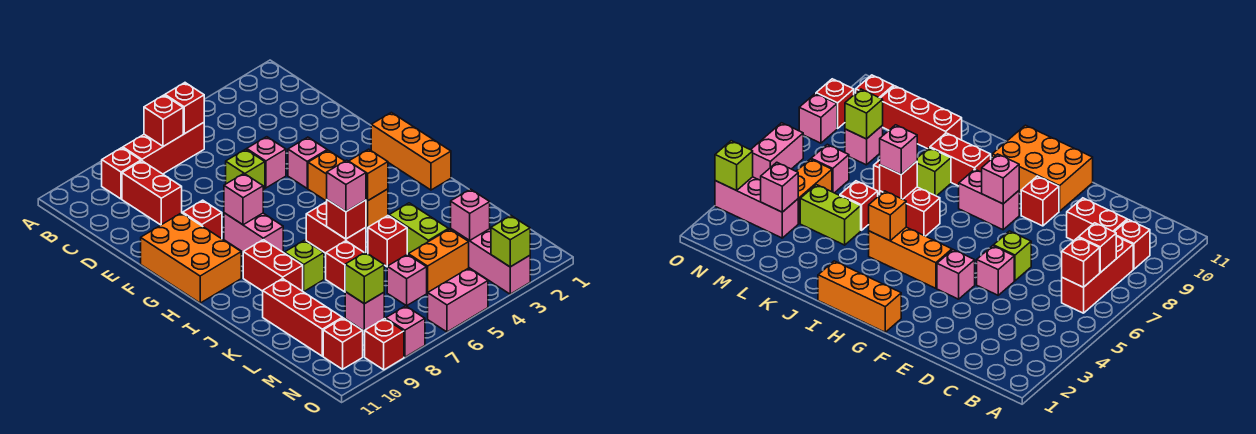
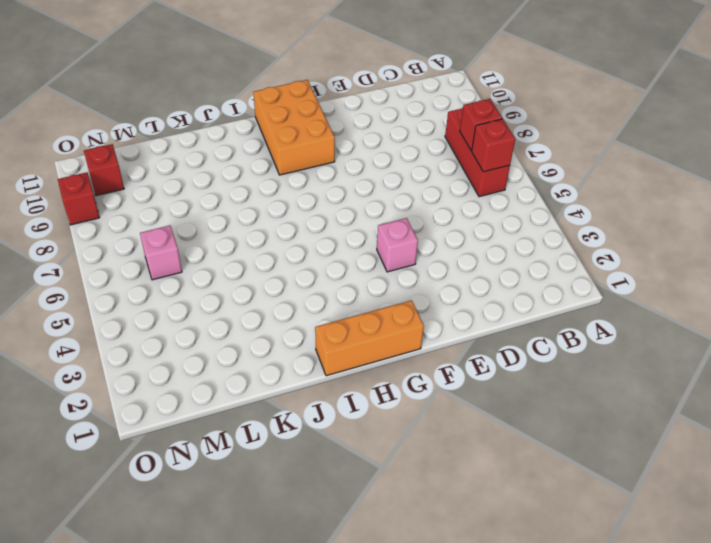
orange brick G9:H11 level 1 -> orange brick F10:H11 level 1
none -> red brick B9 level 1
none -> red brick C9:D9 level 1
none -> pink brick E5 level 1
none -> lime brick E6 level 1

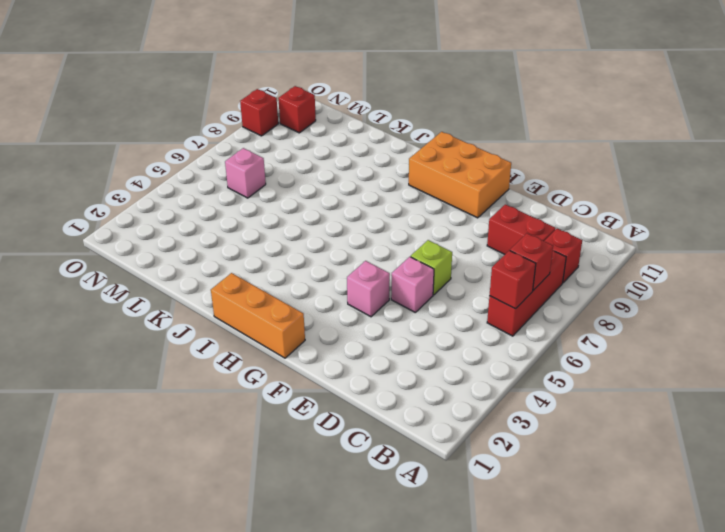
none -> red brick F9 level 1
none -> orange brick G4:I4 level 1
none -> pink brick G8:H8 level 1
none -> red brick I6:J6 level 1

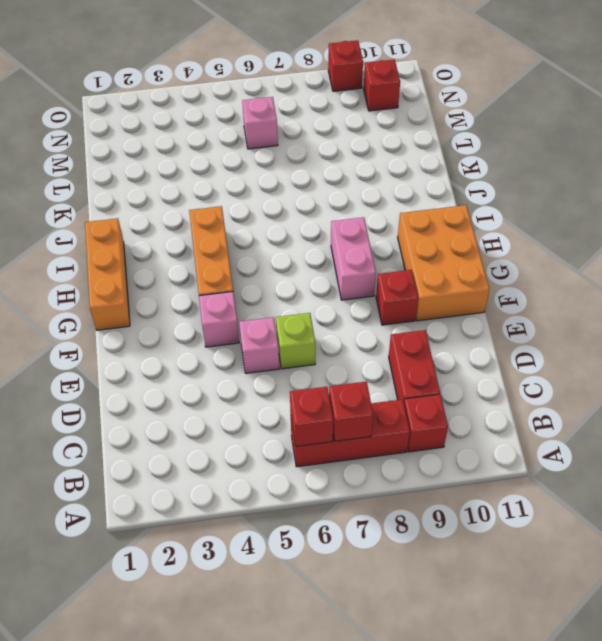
none -> red brick I6:J6 level 1
none -> red brick I9:J9 level 1
none -> lime brick J8 level 1
none -> lime brick K4:L4 level 1

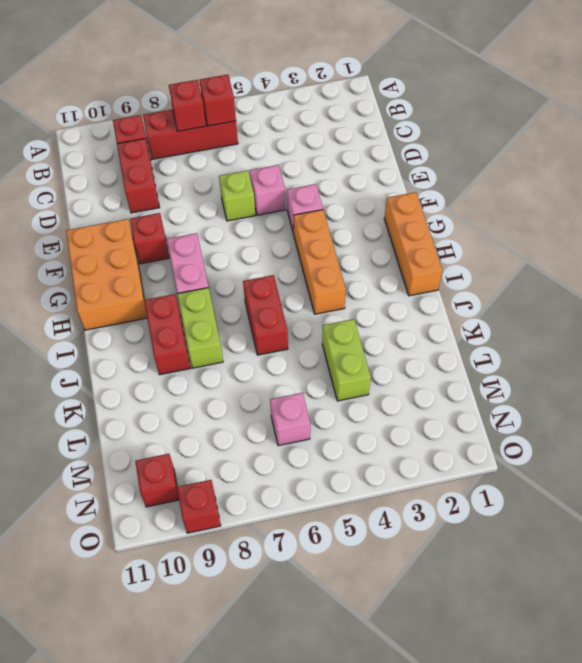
lime brick I8:J8 level 1 -> lime brick J8 level 1
none -> red brick K5 level 1
none -> red brick K7 level 1
none -> red brick K10:M10 level 1
none -> pink brick M3:O3 level 1

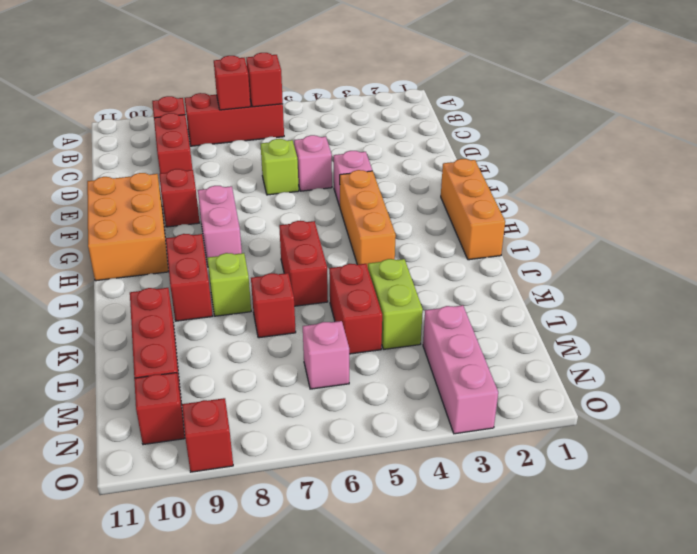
red brick K5:L5 level 1 -> red brick K5 level 1
none -> orange brick M4:M5 level 1
none -> pink brick M8 level 1
none -> pink brick O5:O6 level 1
none -> pink brick O8 level 1

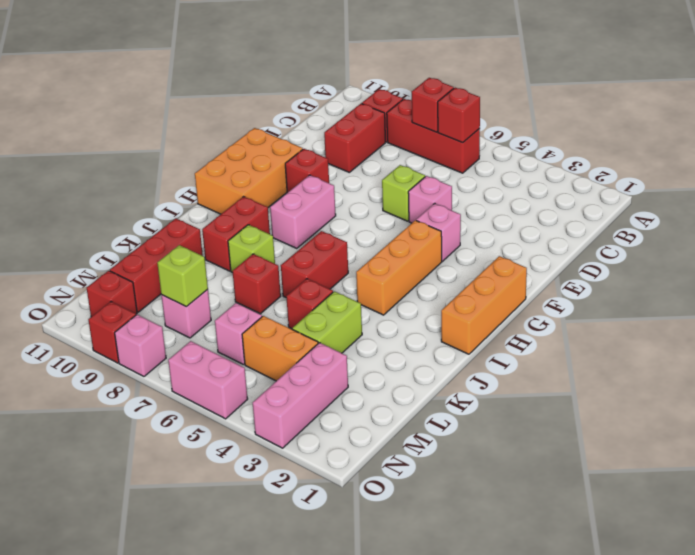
none -> pink brick G8 level 2
none -> orange brick I4 level 2
none -> red brick J6 level 2
none -> pink brick M3 level 2

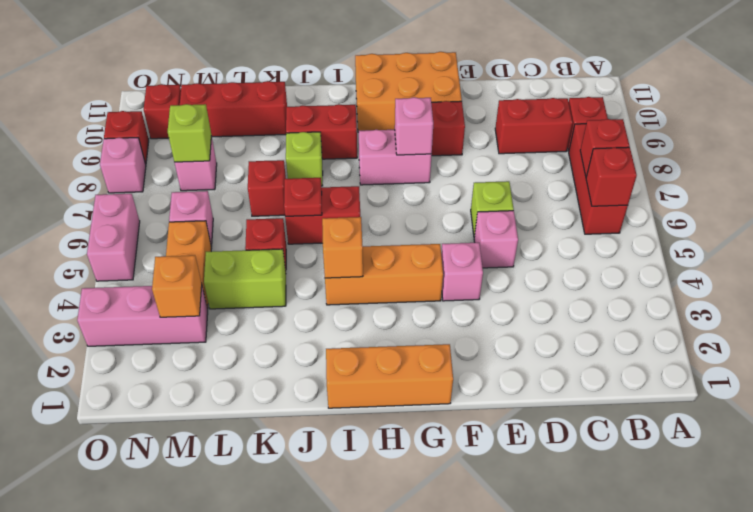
red plate J6 level 2 -> red brick J6 level 2
orange brick M3 level 2 -> pink brick M3 level 2
none -> lime brick O3 level 2
none -> pink brick J6 level 3

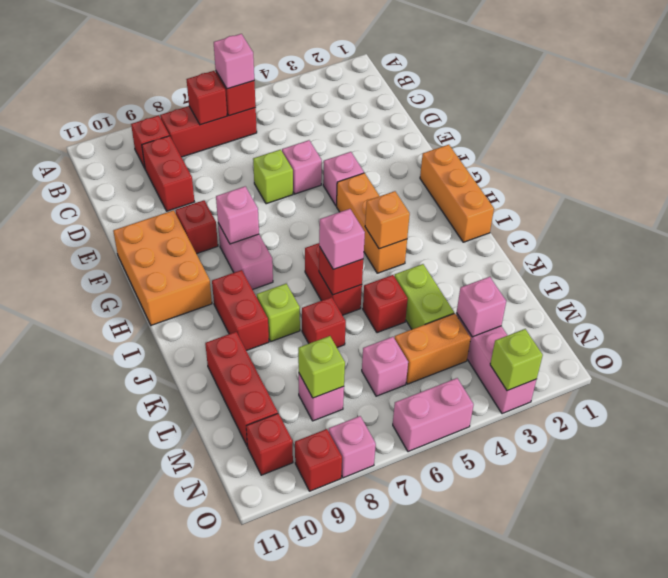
pink brick B6 level 3 -> none

